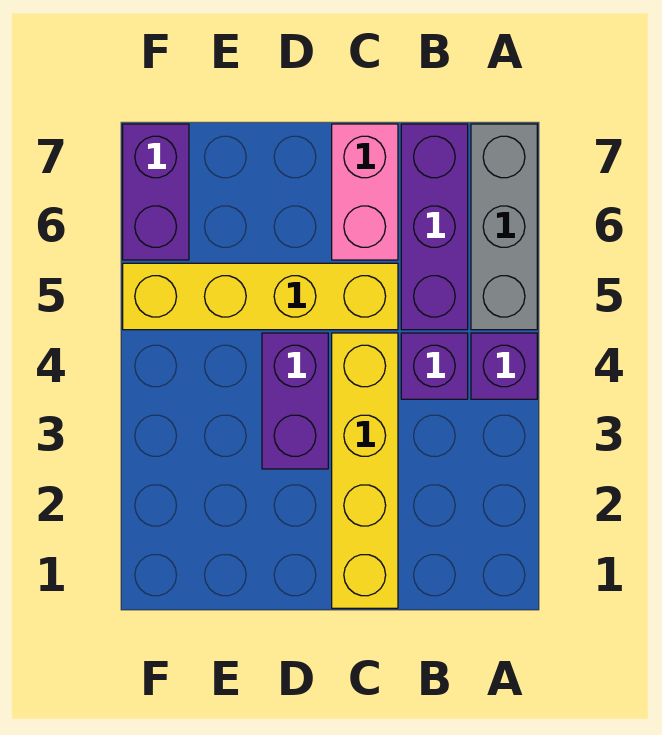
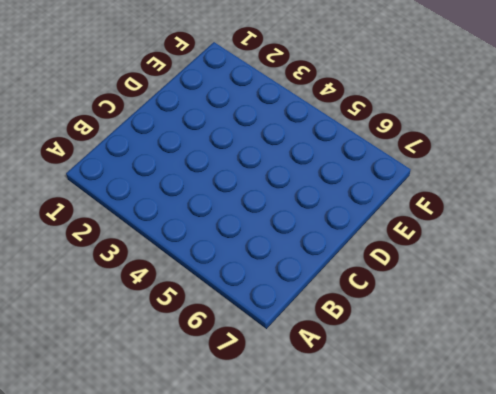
none -> purple brick A4 level 1
none -> grey brick A5:A7 level 1

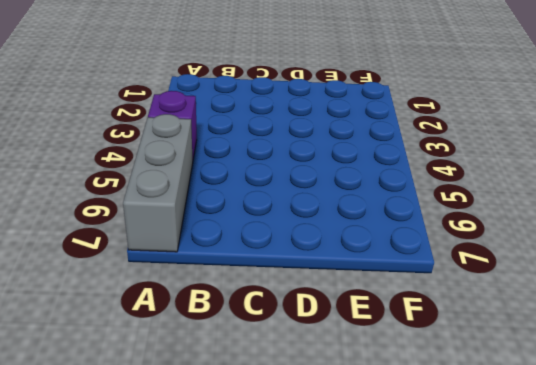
none -> purple brick B4 level 1
none -> purple brick B5:B7 level 1

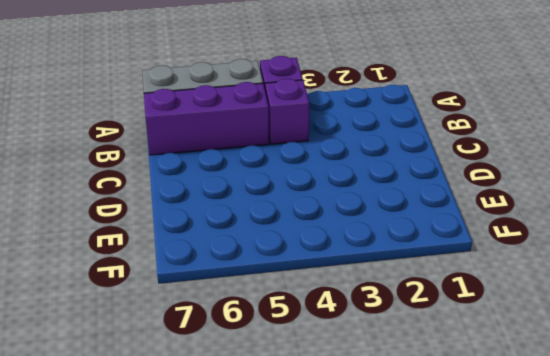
none -> yellow brick C1:C4 level 1
none -> yellow brick C5:F5 level 1

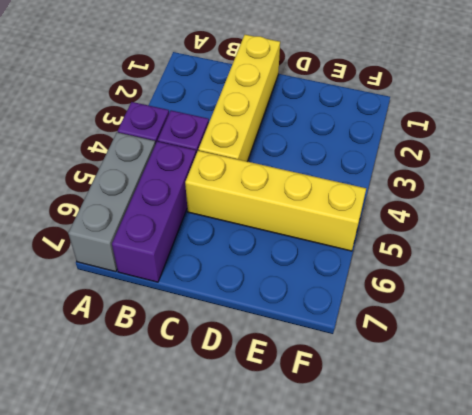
none -> pink brick C6:C7 level 1
none -> purple brick D3:D4 level 1

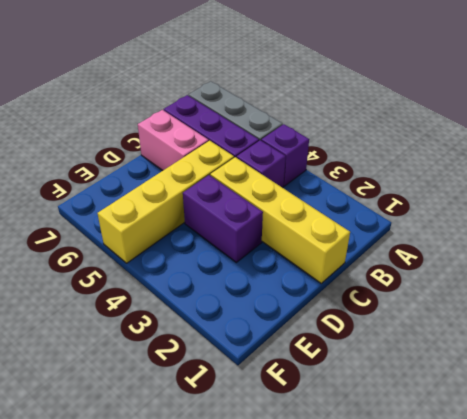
none -> purple brick F6:F7 level 1

